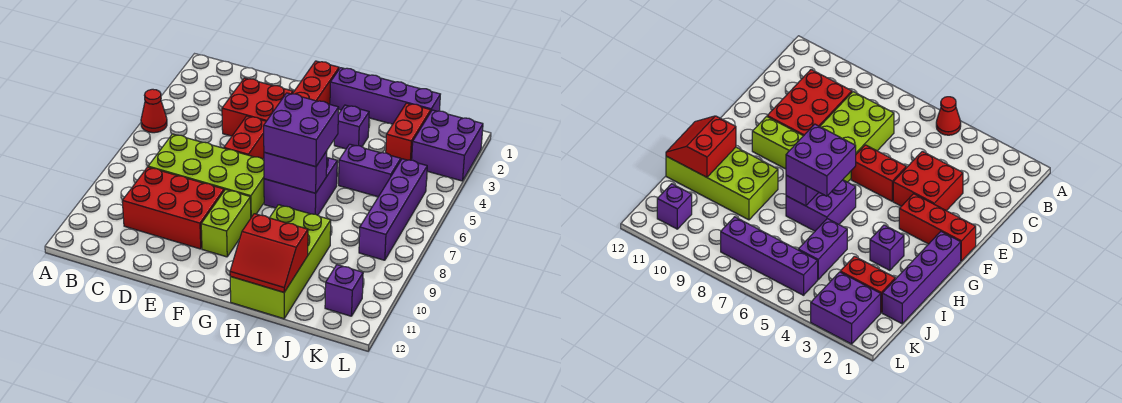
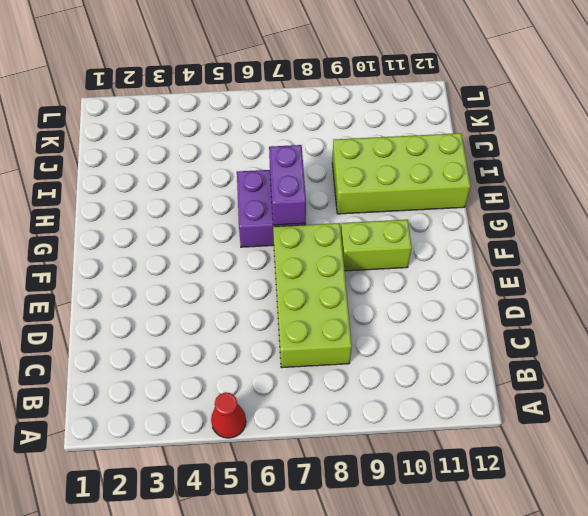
none -> red brick C9:E10 level 1
none -> red brick D3:E4 level 1
none -> red brick E5:E6 level 1

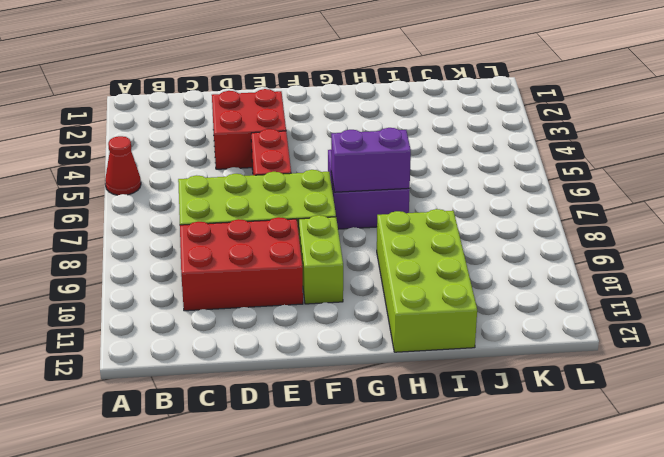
none -> red brick F1:F3 level 1
none -> purple brick G1:J1 level 1
none -> purple brick H3 level 1

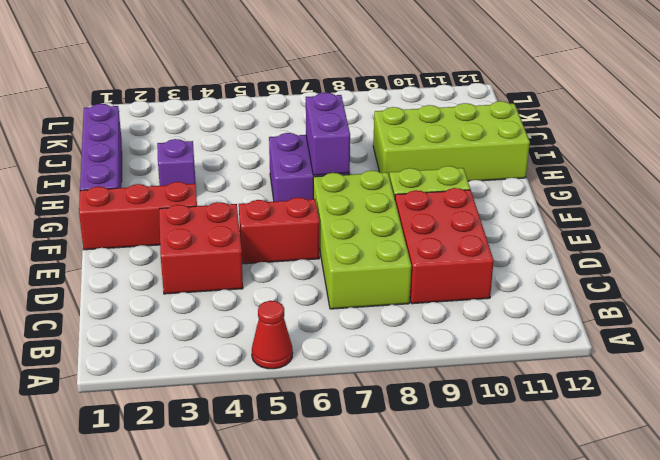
none -> purple brick I5:J5 level 1
none -> red brick J2:J3 level 1
none -> purple brick K2:L3 level 1

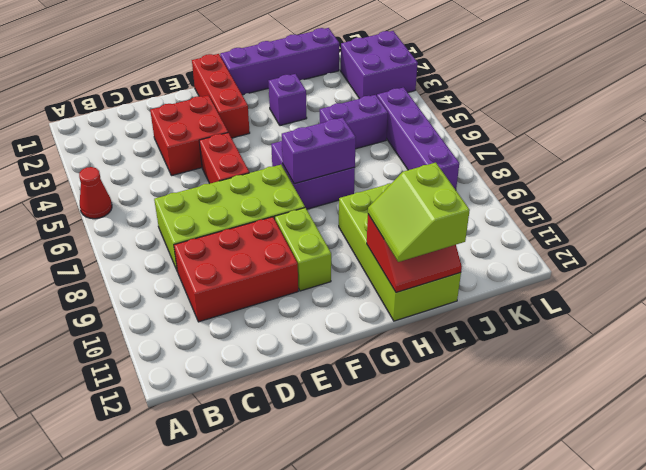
lime slope H11:I12 level 3 top I -> none
none -> red brick J2:J3 level 1
none -> purple brick K11 level 1
none -> purple brick G6:H7 level 3

